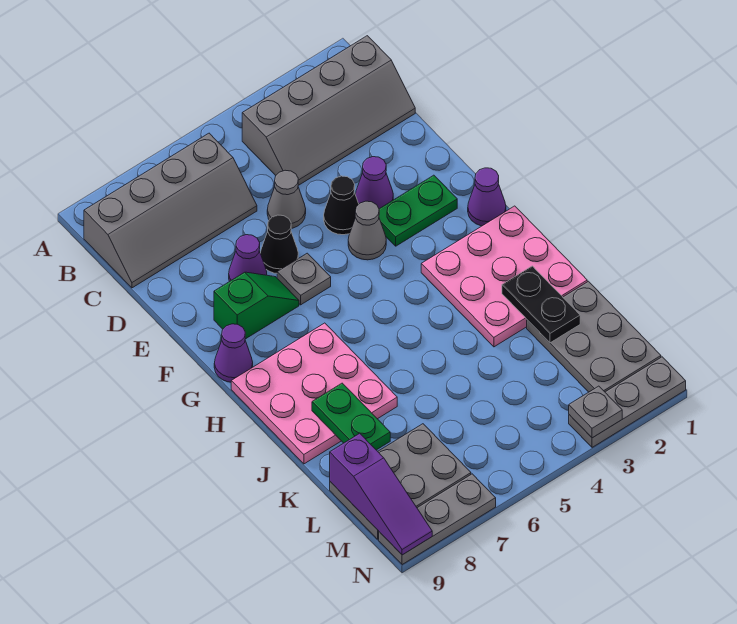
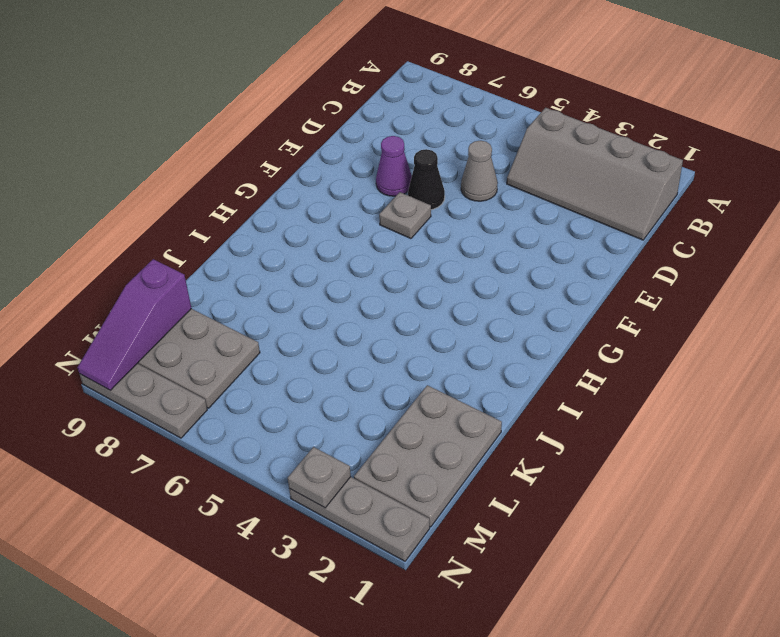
none -> grey slope B6:C9 level 1 top B
none -> purple cone E3 level 1
none -> black cone E4 level 1

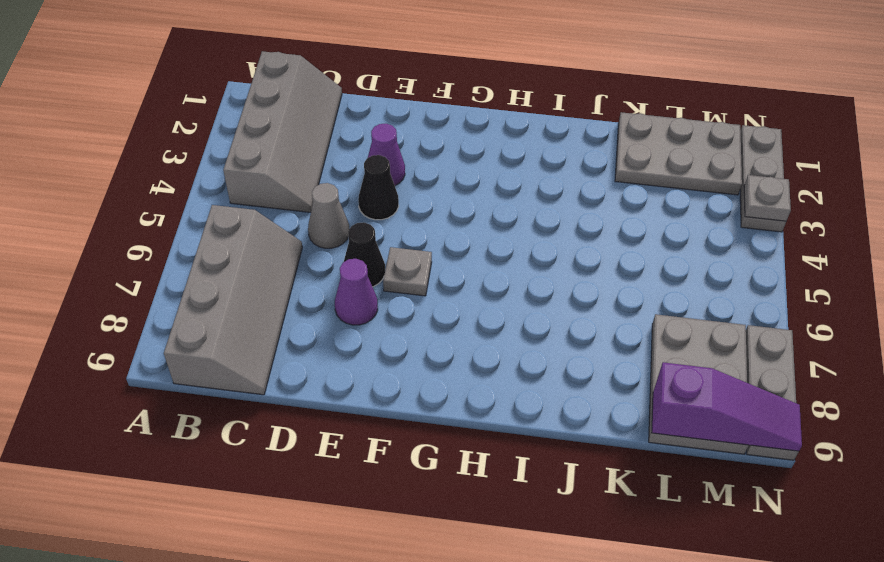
none -> green plate F2:F3 level 1
none -> grey cone F4 level 1
none -> green slope F7:F8 level 1 top 8

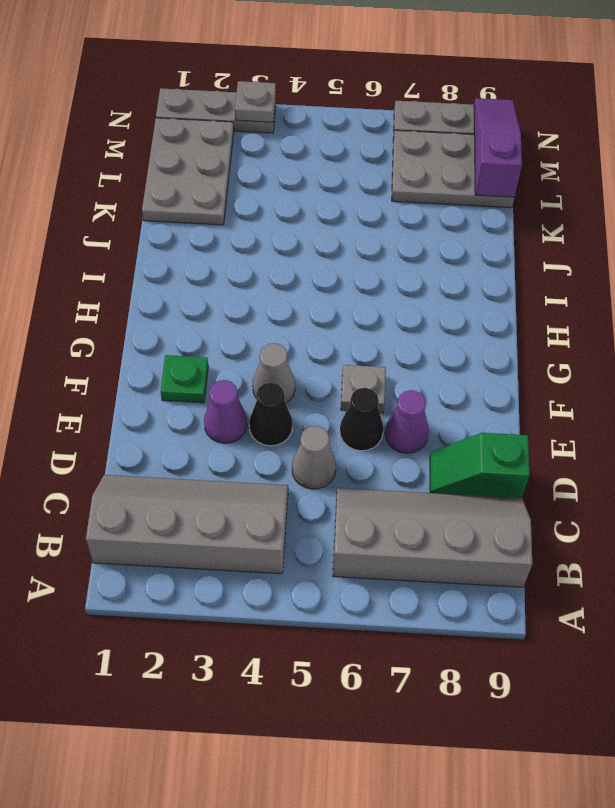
green slope D8:D9 level 1 top 9 -> green slope F7:F8 level 1 top 8
green plate F2 level 1 -> green plate F2:F3 level 1
none -> purple cone G1 level 1
none -> purple cone G9 level 1
none -> pink plate H1:J3 level 1

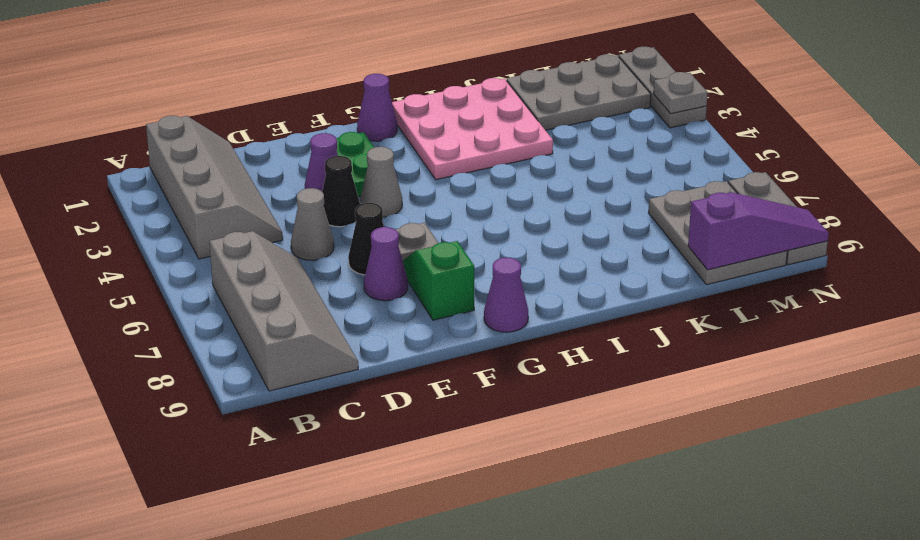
none -> pink plate H7:J9 level 1
none -> black plate J2:K2 level 2
none -> green plate J8:K8 level 2

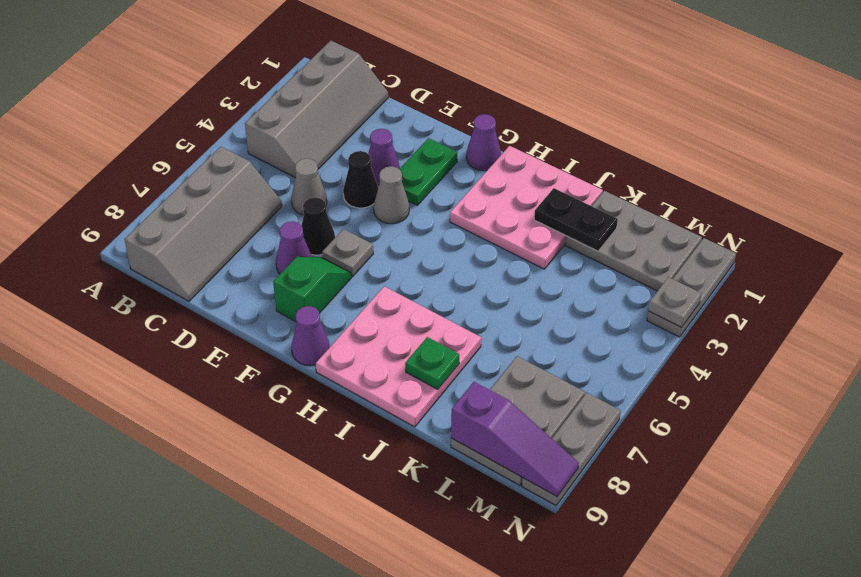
green plate J8 level 2 -> green plate J8:K8 level 2

